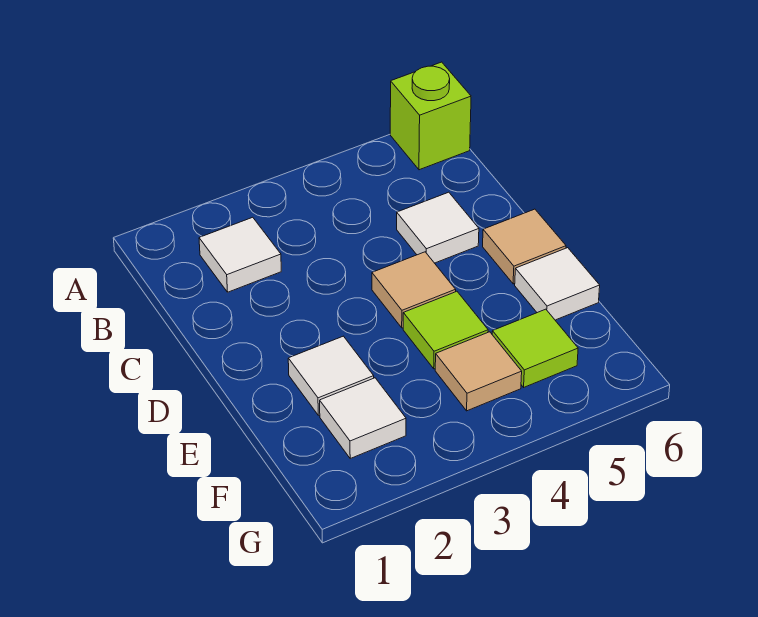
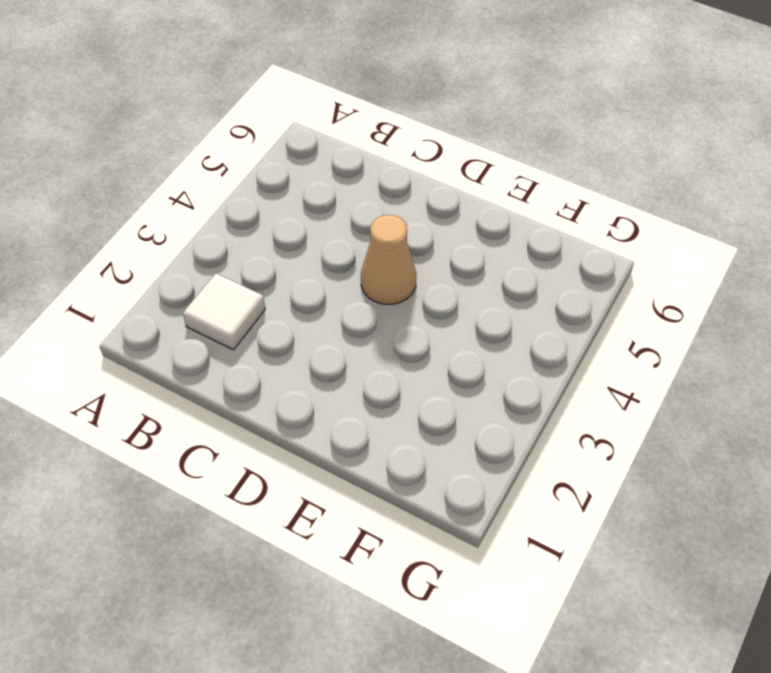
tan cone D4 level 1 -> tan tile D4 level 1
none -> lime brick A6 level 1
none -> white tile C5 level 1

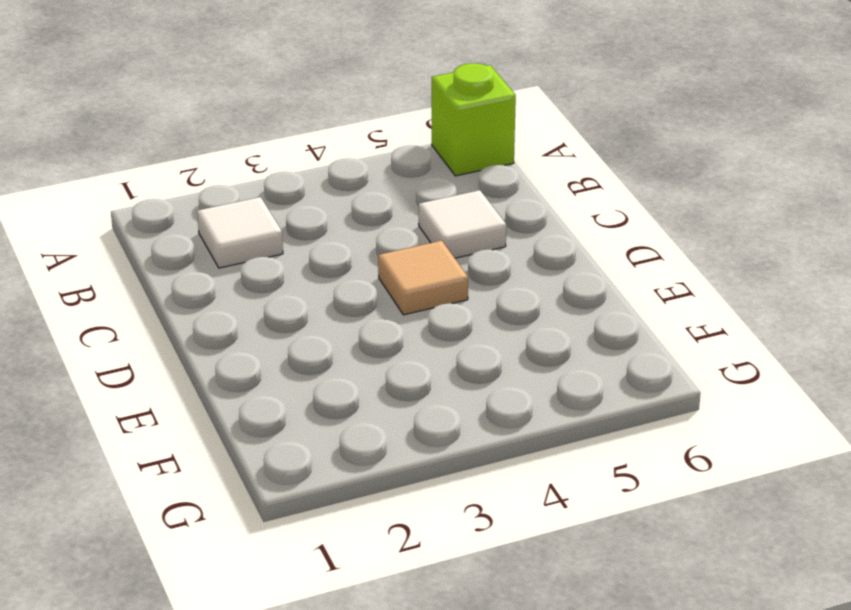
none -> tan tile D6 level 1
none -> white tile E2 level 1

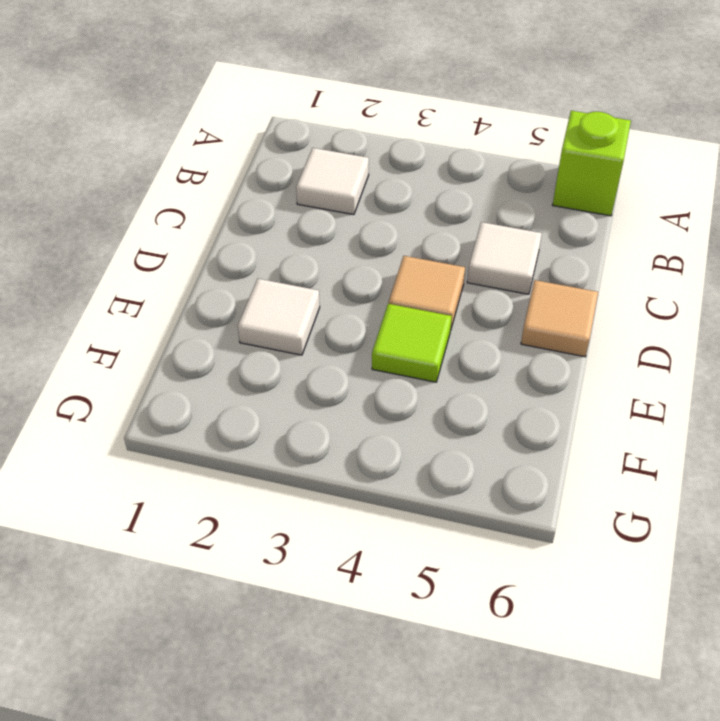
none -> white tile E6 level 1
none -> white tile F2 level 1

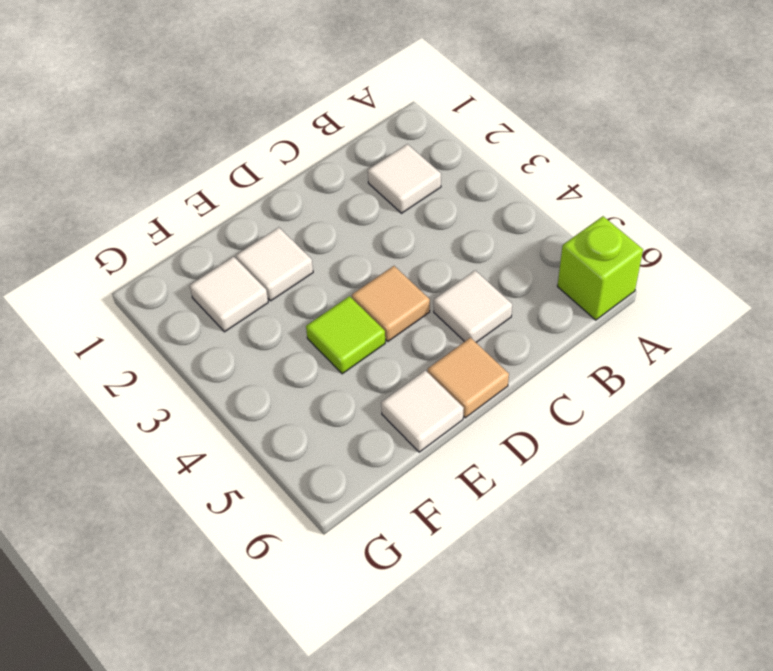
none -> tan tile F4 level 1
none -> lime tile F5 level 1

